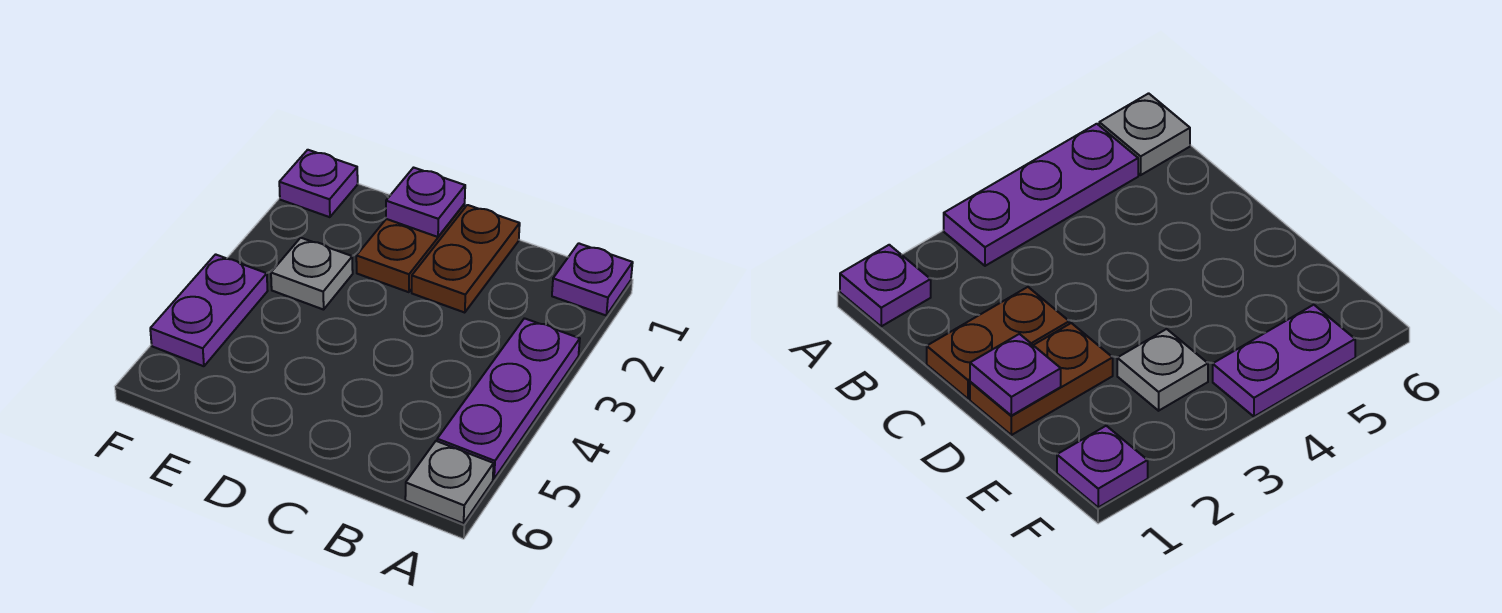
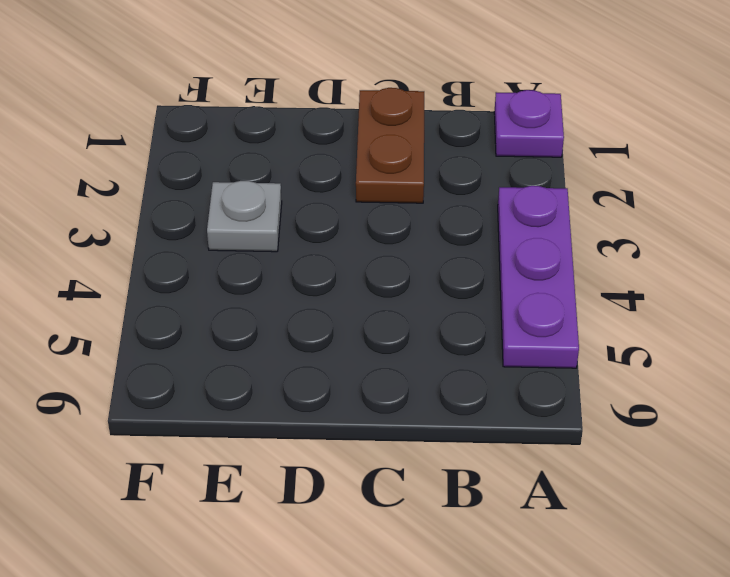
none -> grey plate A6 level 1
none -> brown plate D1:D2 level 1

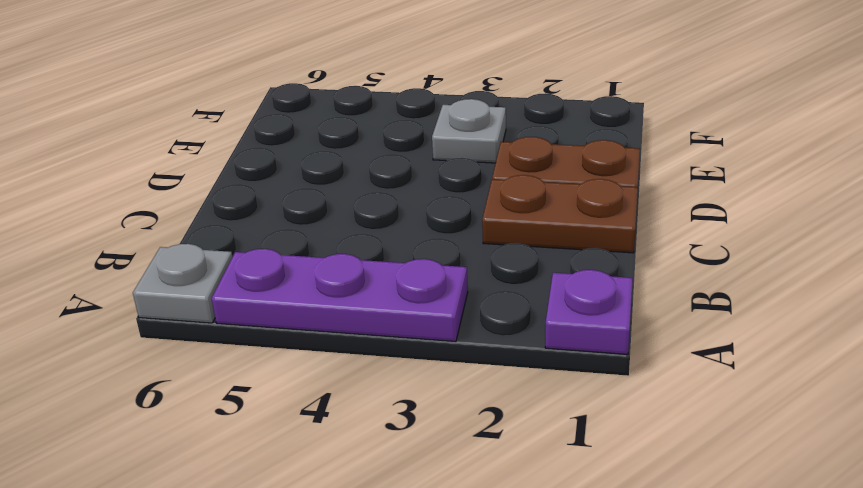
none -> purple plate F1 level 1
none -> purple plate F4:F5 level 1

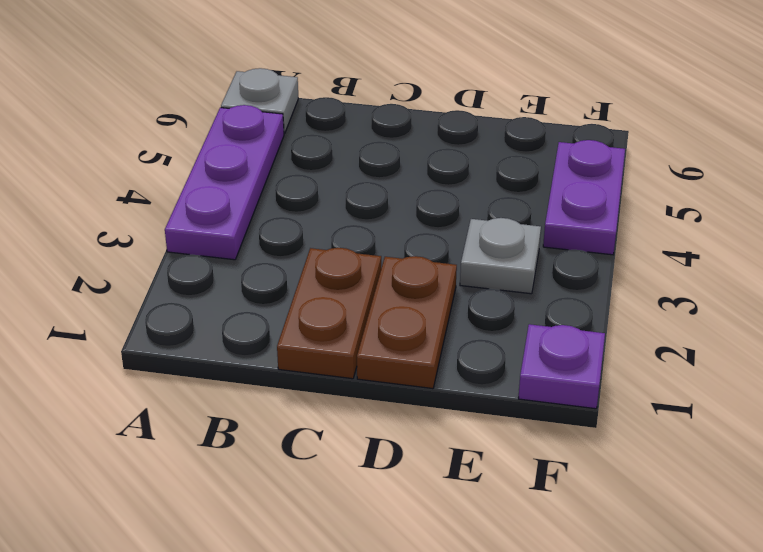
none -> purple plate A1 level 1
none -> purple plate D1 level 2

